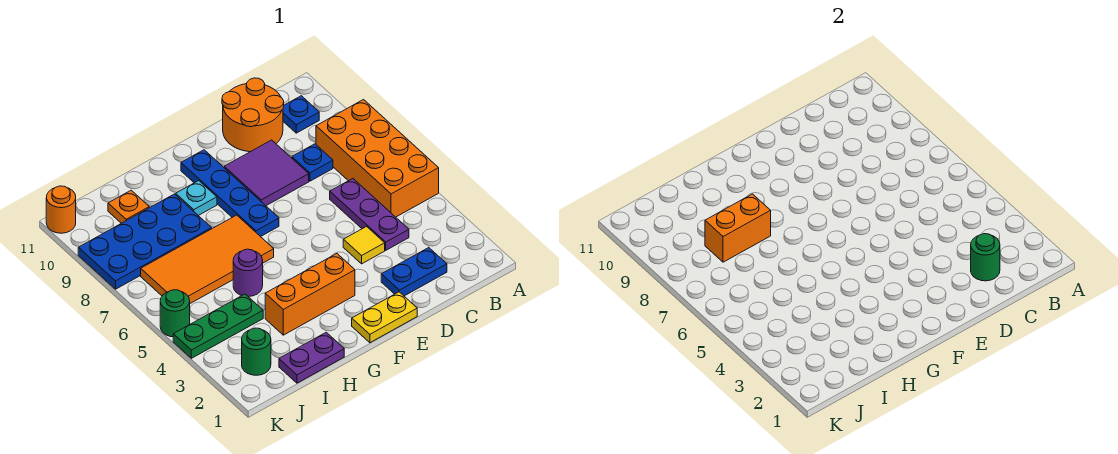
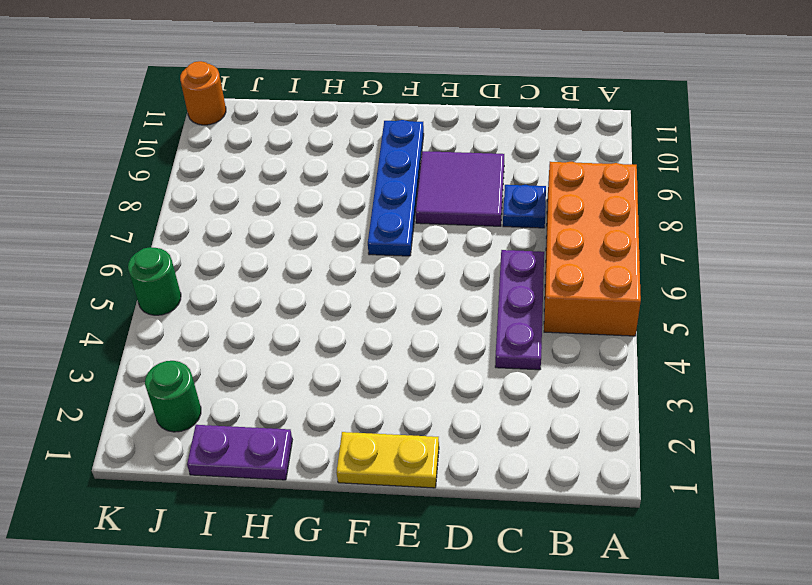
none -> blue plate B10 level 1
none -> blue plate C2:D2 level 1
none -> orange round brick C10:D11 level 1

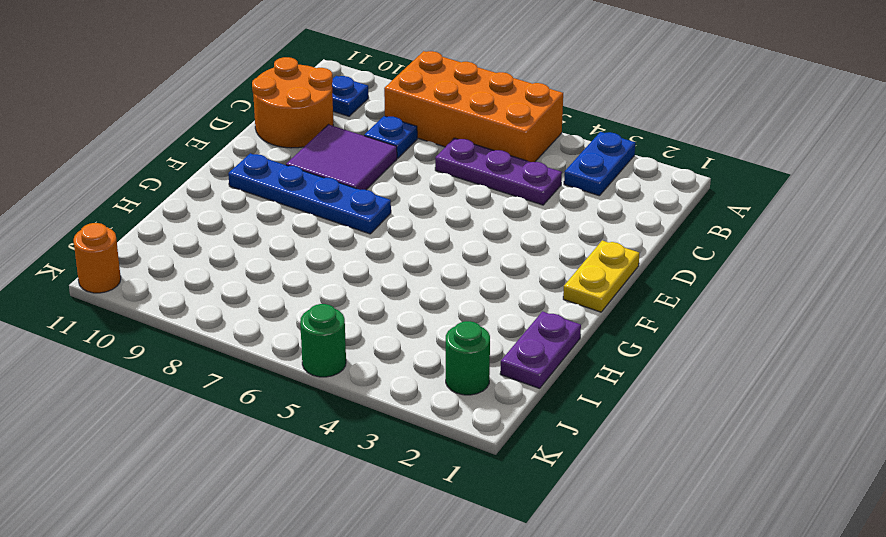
blue plate A3:B3 level 1 -> blue plate C2:D2 level 1
none -> yellow tile D4 level 1
none -> orange brick F3:H3 level 1
none -> orange tile G6:J7 level 1

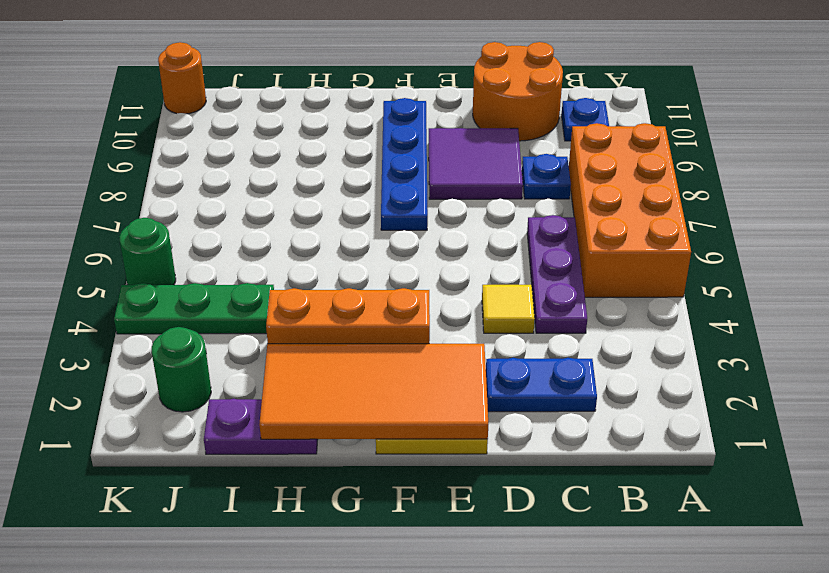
orange tile E1:H2 level 2 -> orange tile G6:J7 level 1
none -> cyan plate G9 level 1
none -> purple round brick H5 level 1
none -> blue plate H8:K9 level 1

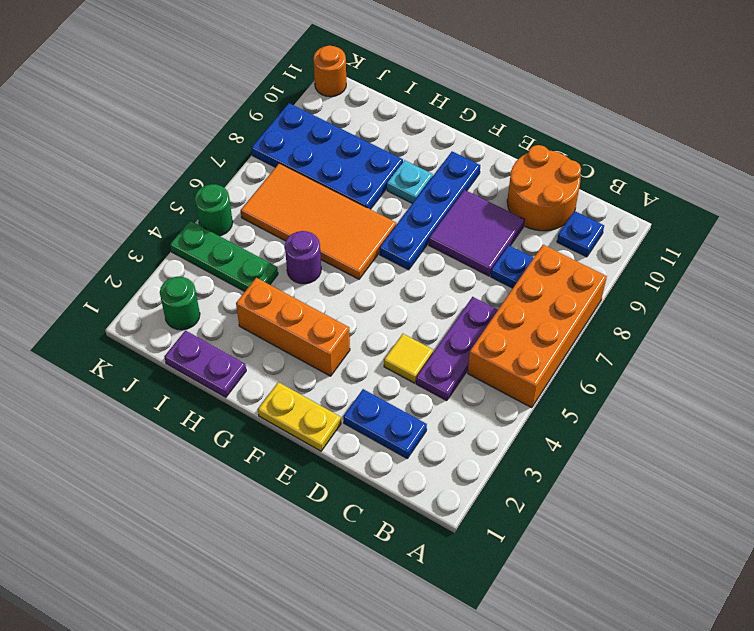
none -> orange plate I10 level 1
none -> green round brick C2 level 2
none -> orange brick H8:I8 level 2

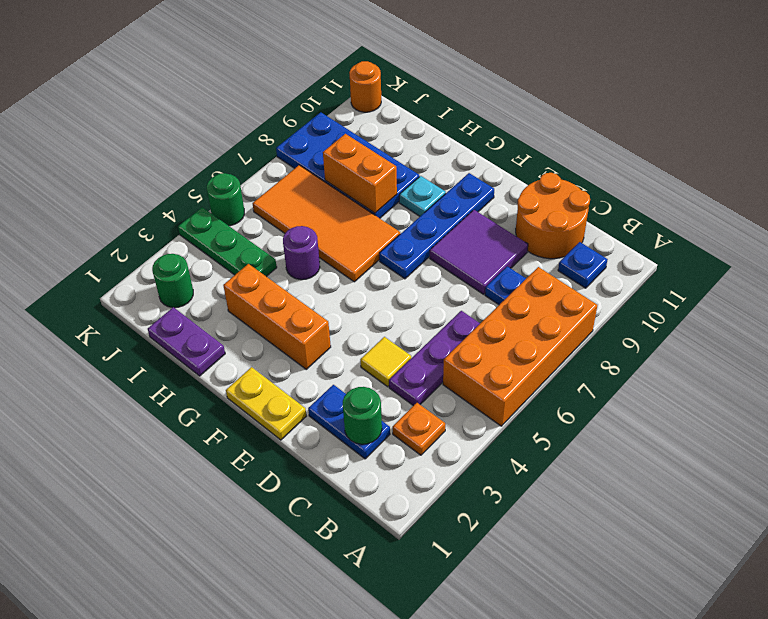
orange plate B3 level 1 -> orange plate I10 level 1

